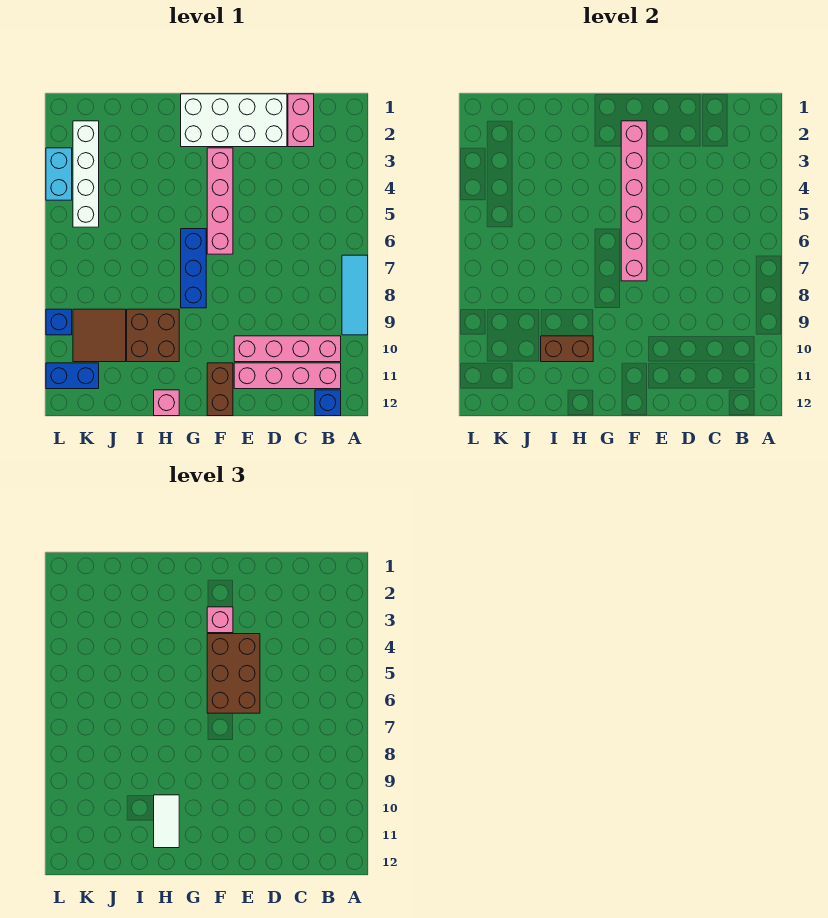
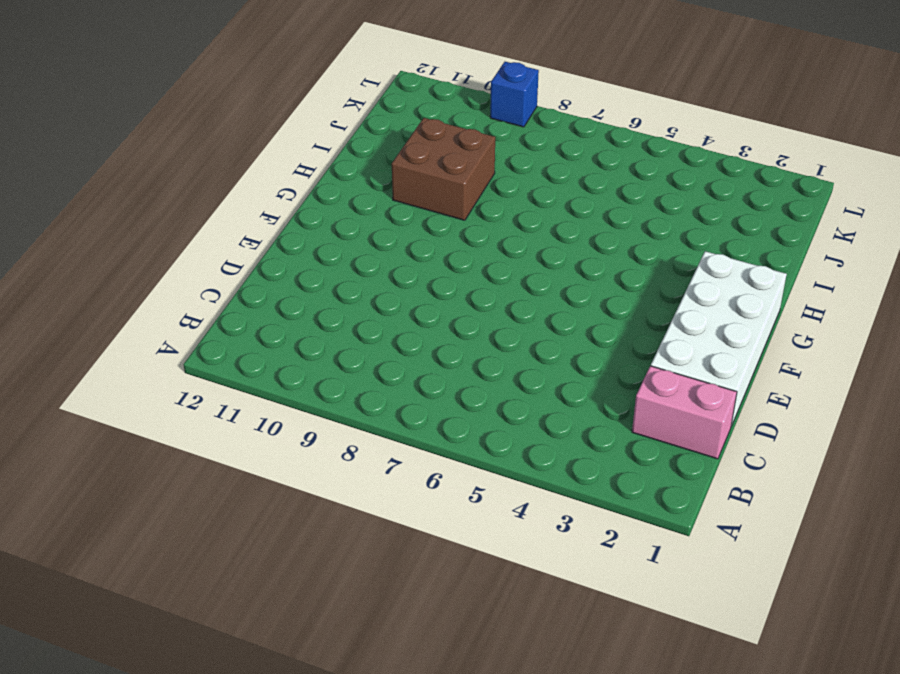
none -> cyan tile A7:A9 level 1
none -> pink brick B10:E10 level 1
none -> pink brick B11:E11 level 1

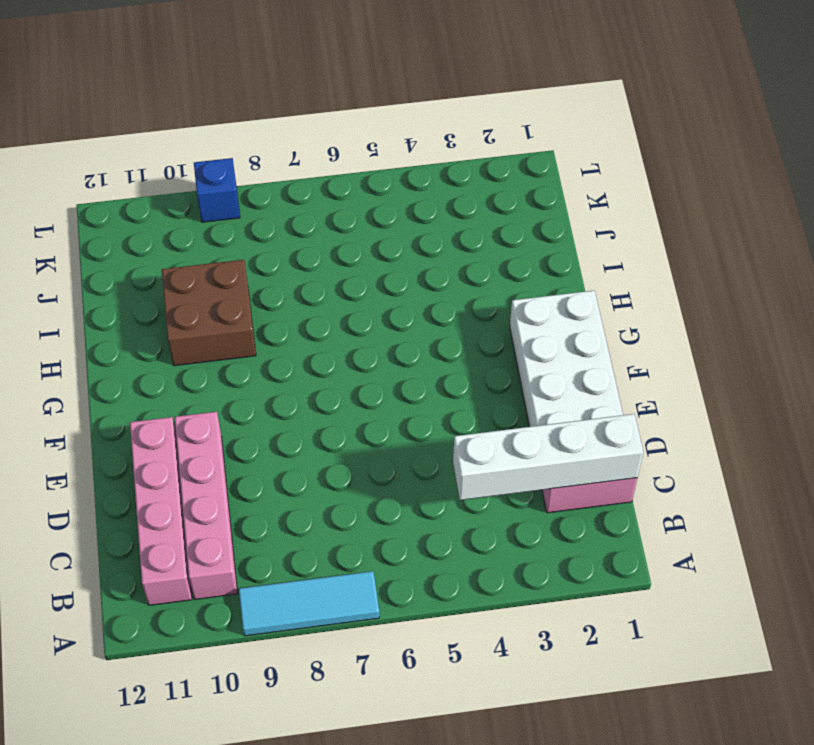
white brick C1:C4 level 2 -> white brick K2:K5 level 1
none -> blue brick B12 level 1
none -> pink brick F3:F6 level 1
none -> brown brick F11:F12 level 1

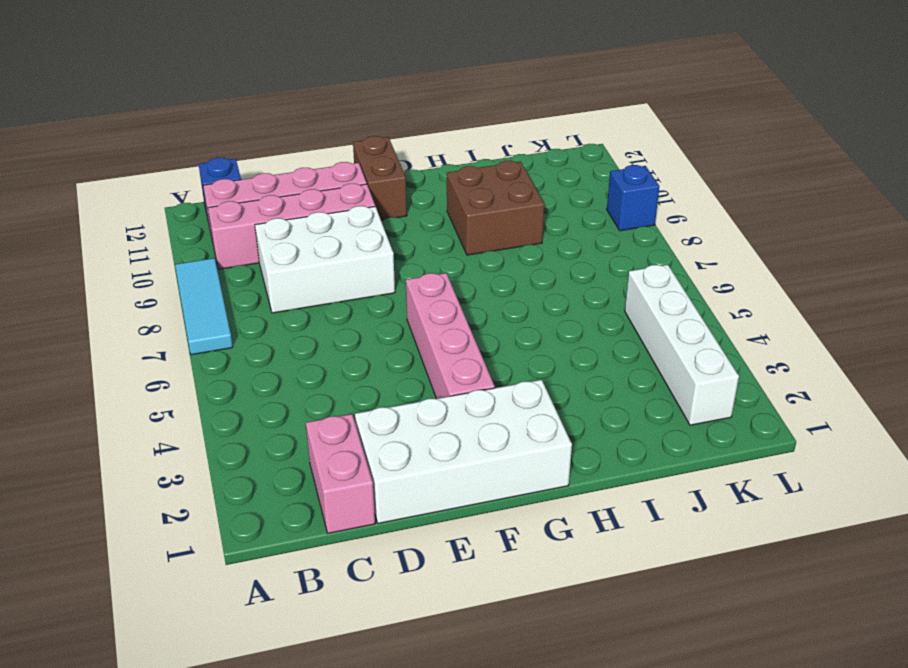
white brick C8:E9 level 1 -> none
none -> blue brick G6:G8 level 1
none -> pink brick H12 level 1
none -> brown tile J9:K10 level 1

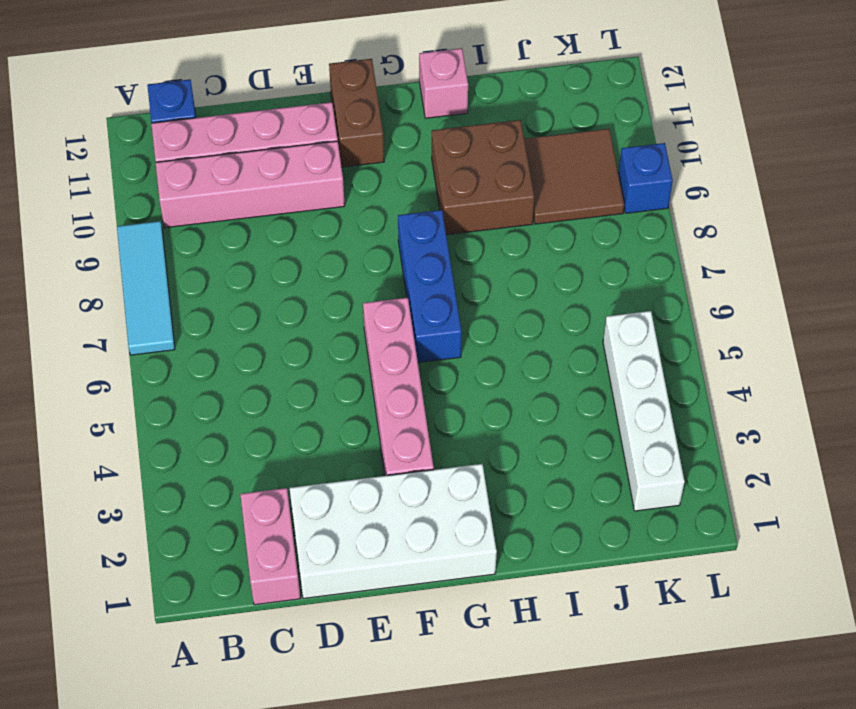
none -> blue brick K11:L11 level 1
none -> cyan brick L3:L4 level 1
none -> pink brick F2:F7 level 2

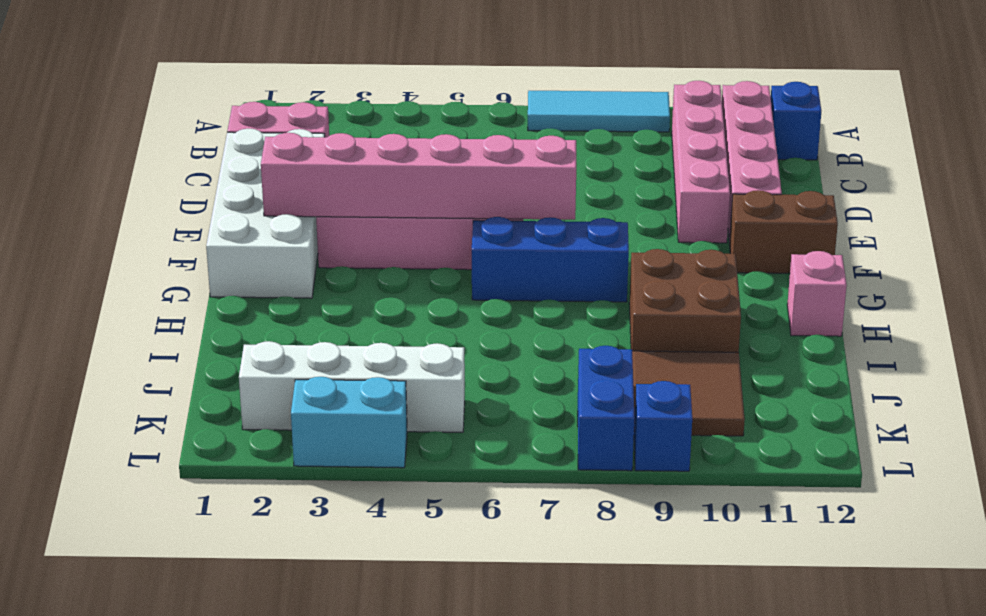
blue brick K8:L8 level 1 -> blue brick K11:L11 level 1
none -> brown brick H10:I10 level 2
none -> brown brick E4:F6 level 3
none -> pink brick F3 level 3

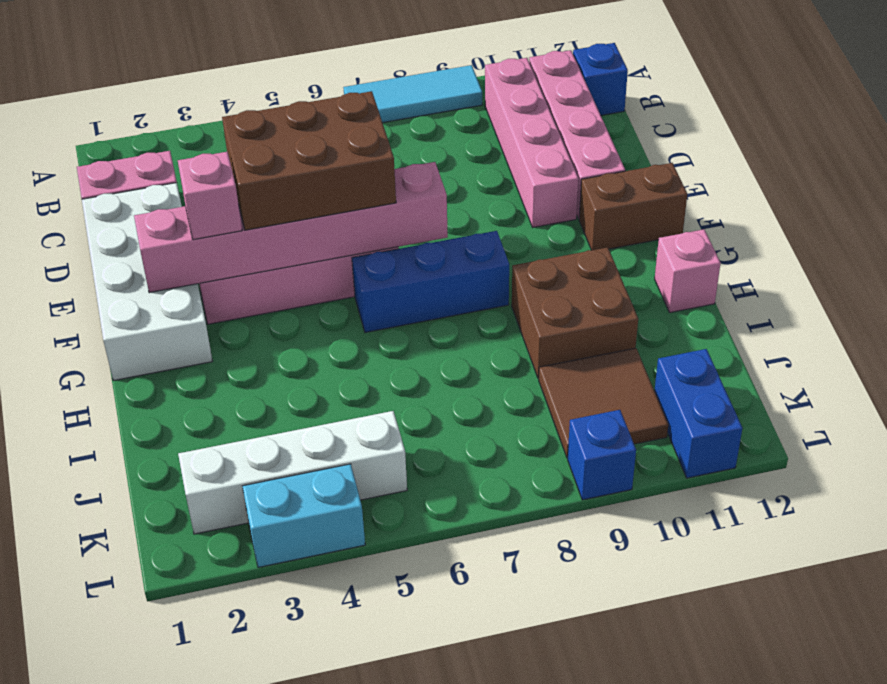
none -> brown brick H10:I10 level 2
none -> white tile H10:H11 level 3

